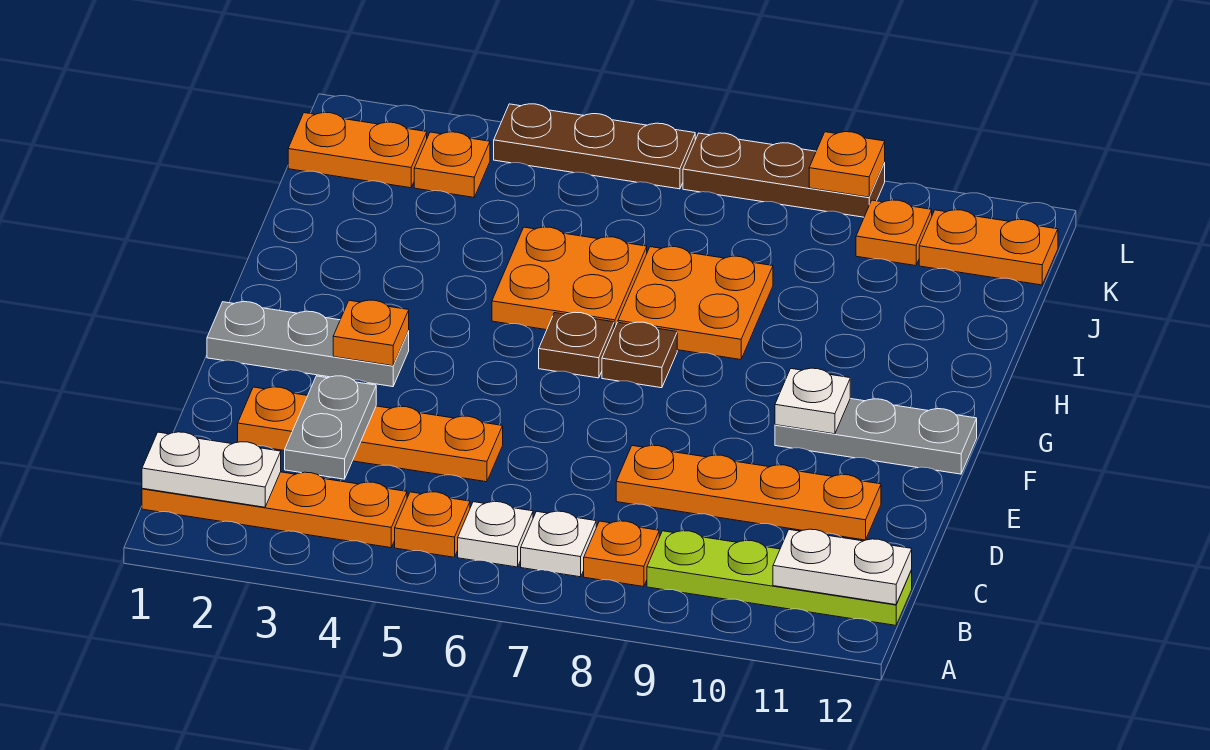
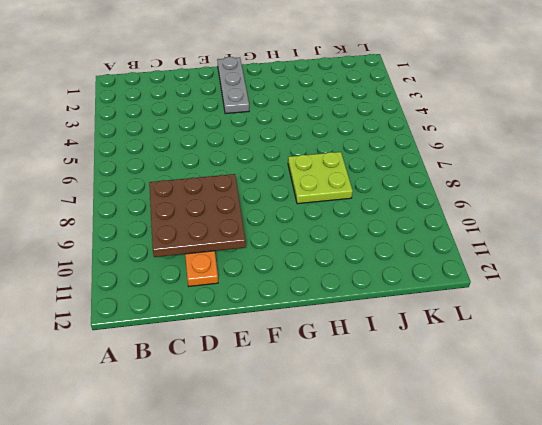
brown plate C8:E10 level 2 -> none
lime plate H7:I8 level 1 -> orange plate H7:I8 level 1
none -> orange plate B1:B4 level 1
none -> orange plate B5 level 1
none -> white plate B6 level 1

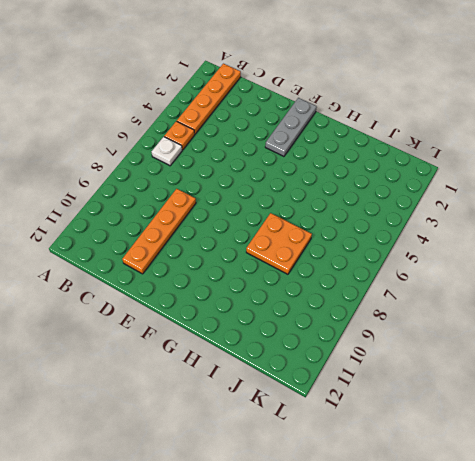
none -> white plate B7 level 1
none -> orange plate B8 level 1
none -> lime plate B9:B12 level 1

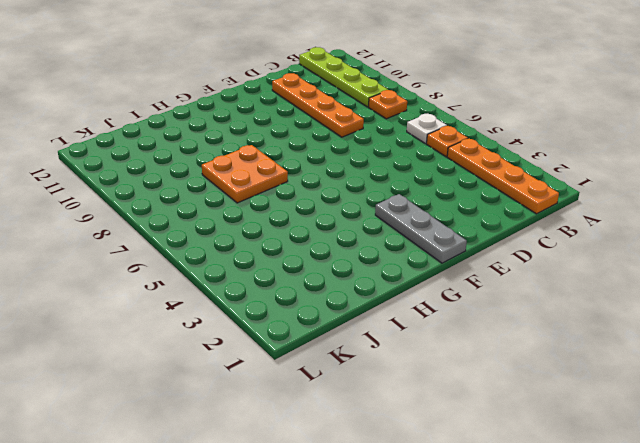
none -> white plate B7 level 1
none -> orange plate D2:D5 level 1
none -> grey plate F10:F12 level 1

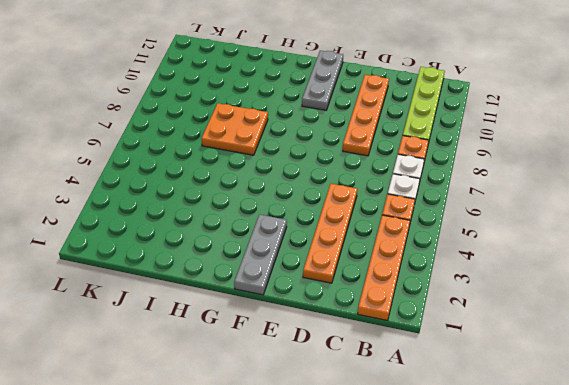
none -> brown plate G6 level 1
none -> brown plate G7 level 1
none -> orange plate H5:I6 level 1

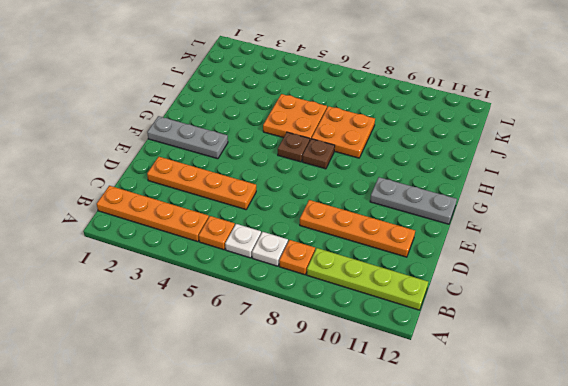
none -> orange plate K1:K2 level 1
none -> orange plate K3 level 1
none -> orange plate K10 level 1

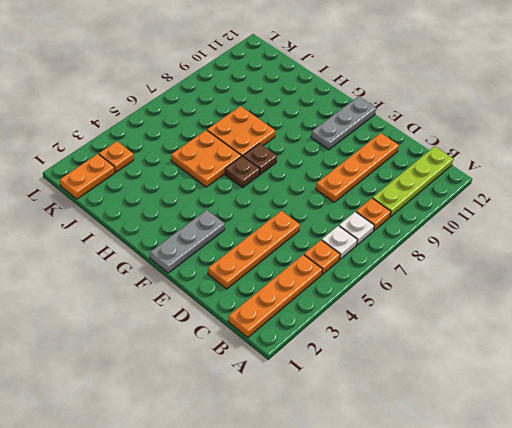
none -> orange plate K10 level 1
none -> orange plate K11:K12 level 1
none -> brown plate L4:L6 level 1

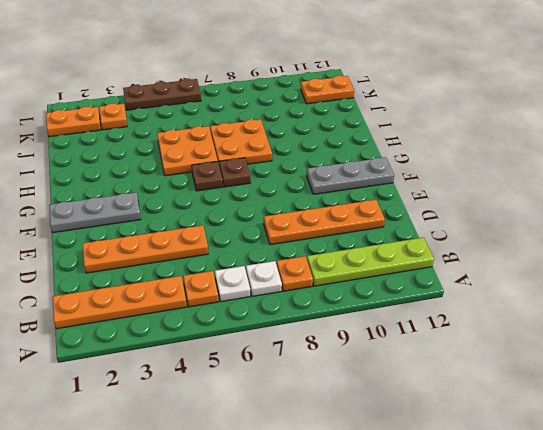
none -> orange plate K10 level 1
none -> brown plate L7:L9 level 1
none -> white plate B1:B2 level 2

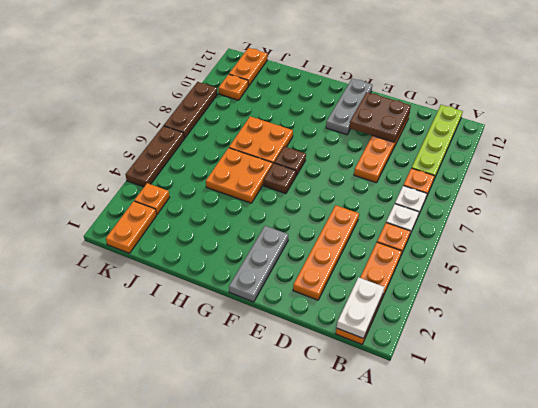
brown plate D10:E11 level 2 -> none
none -> white plate B11:B12 level 2
none -> grey plate C3:D3 level 2
none -> orange plate F3 level 2

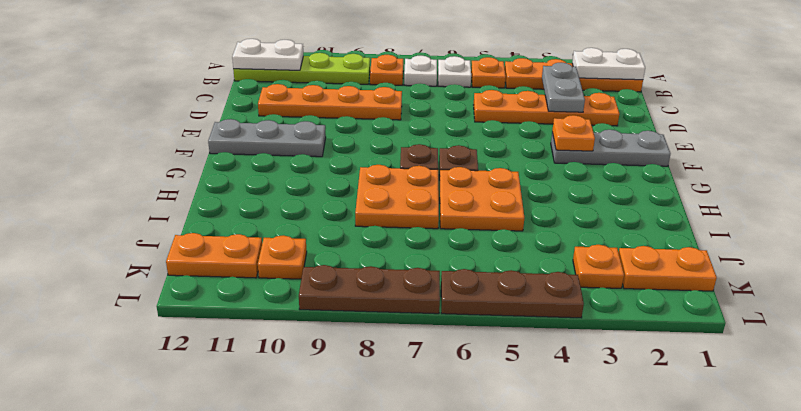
none -> white plate F10 level 2
none -> orange plate L9 level 2

